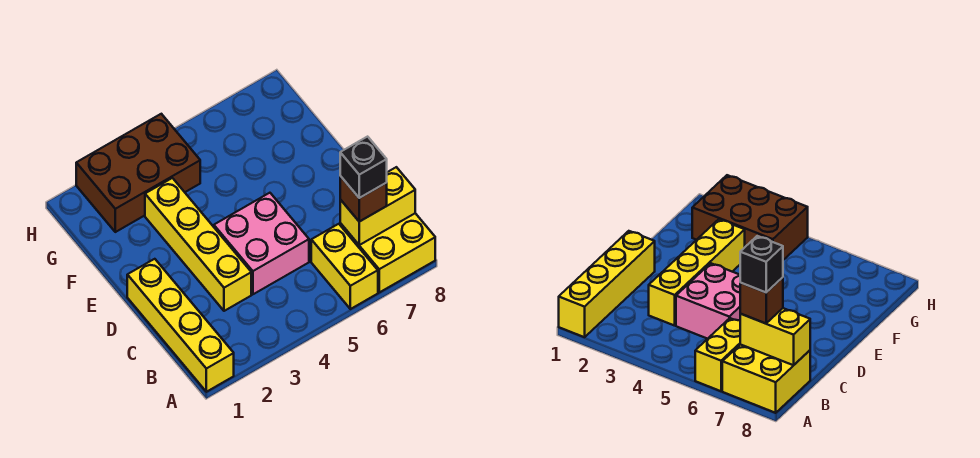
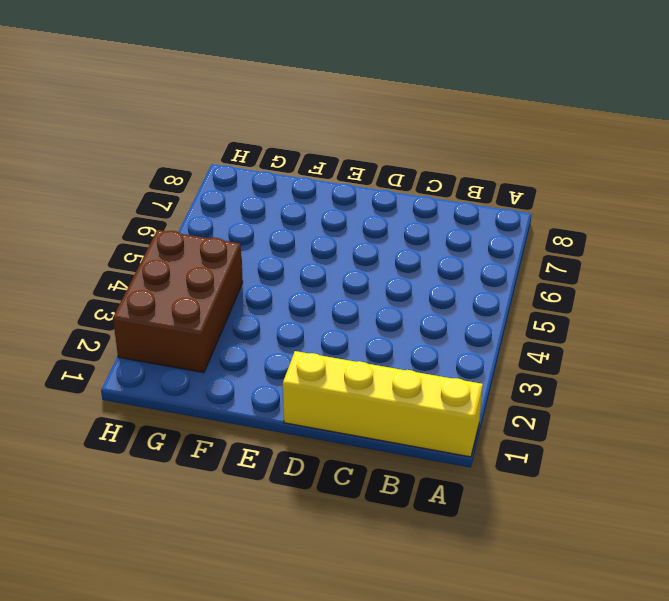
none -> yellow brick A6:B6 level 1
none -> yellow brick A7:B8 level 1

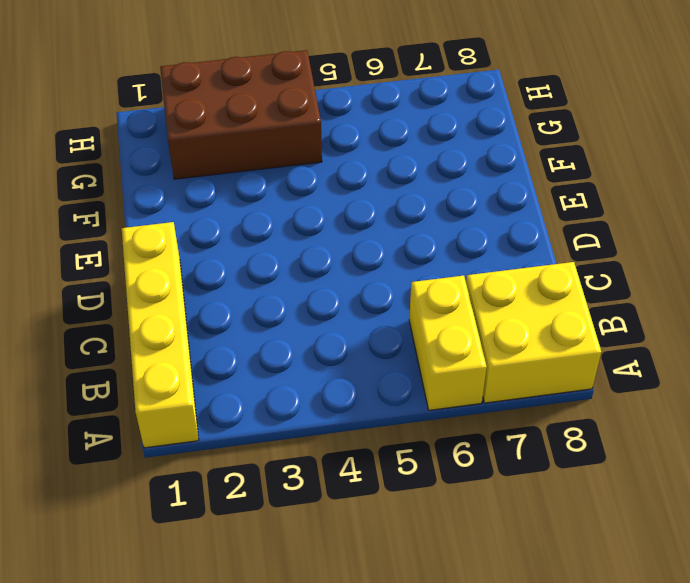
none -> yellow brick C3:F3 level 1
none -> pink brick C4:D5 level 1

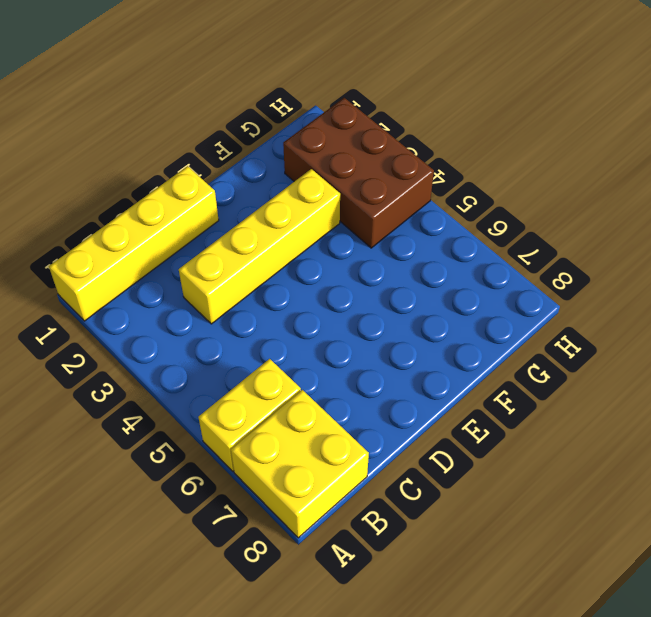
none -> pink brick C4:D5 level 1
none -> yellow brick B7:B8 level 2

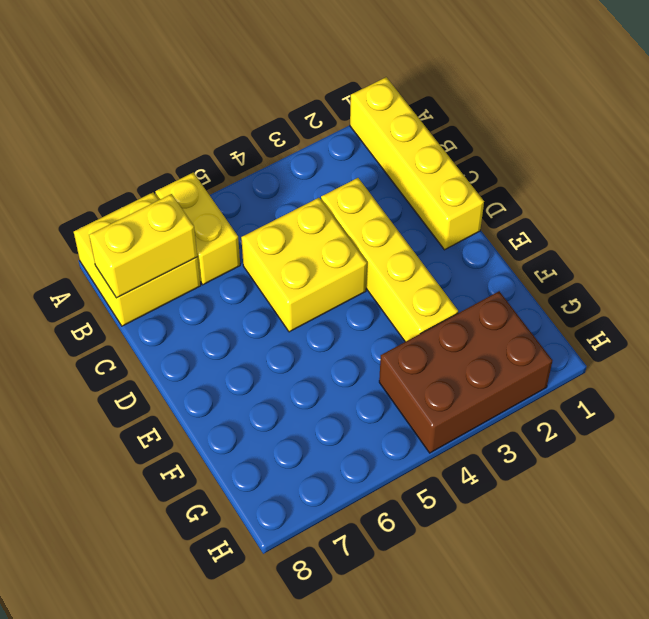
yellow brick C4:D5 level 1 -> pink brick C4:D5 level 1
none -> brown brick B7 level 3
none -> black brick B7 level 4

